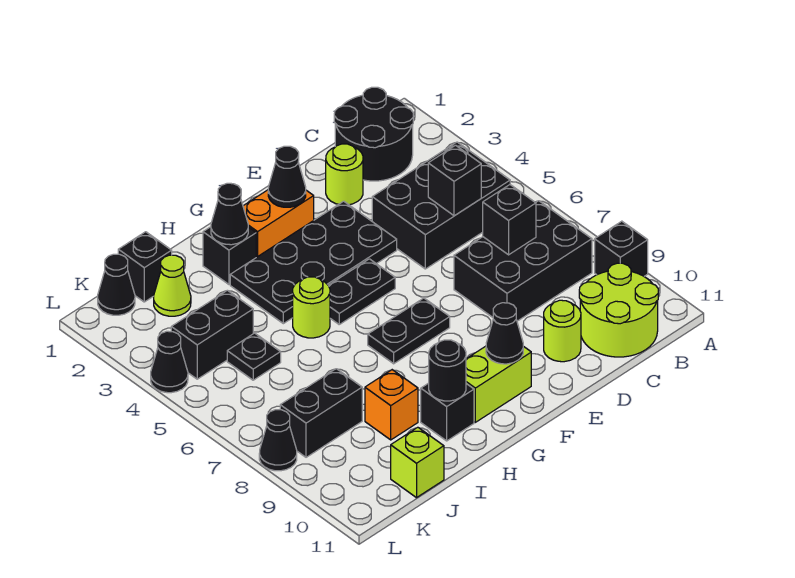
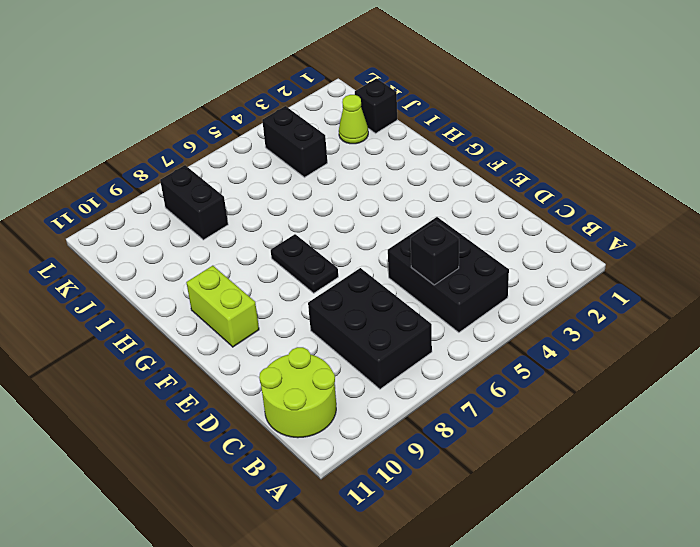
none -> black brick A9 level 1
none -> black round brick B1:C2 level 1
none -> lime round brick D2 level 1
none -> lime round brick D10 level 1

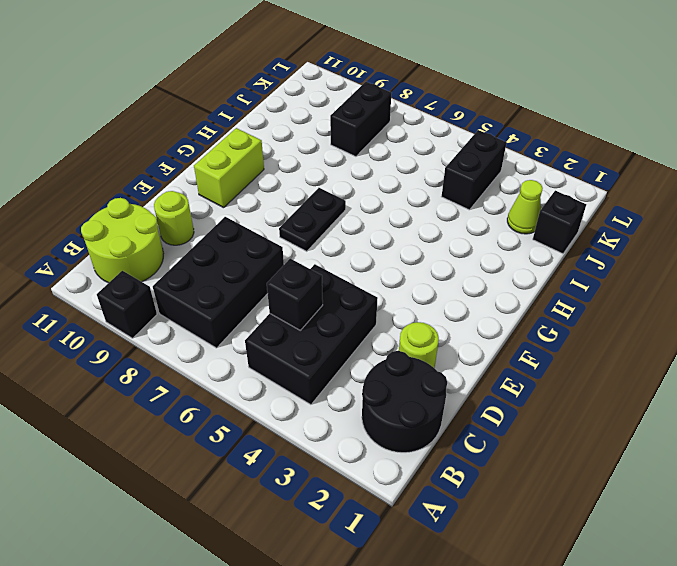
none -> black plate E3:H4 level 1
none -> orange brick F2:G2 level 1
none -> black plate F5:G5 level 1
none -> black brick H2 level 1

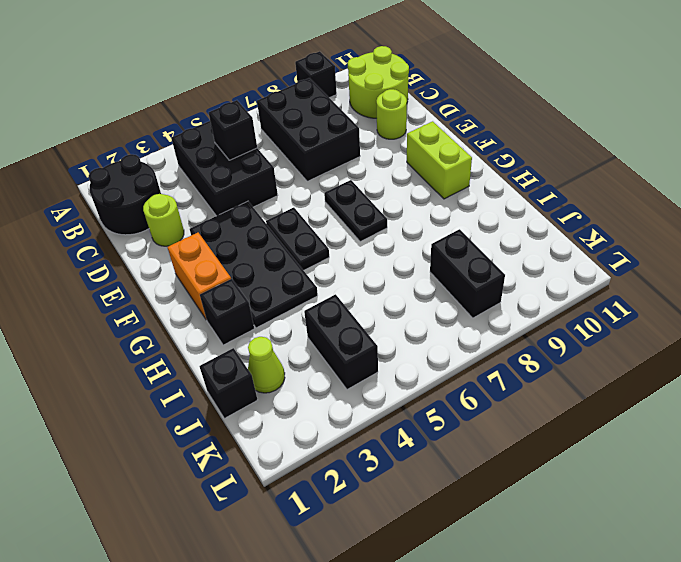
none -> lime round brick H5 level 1
none -> black brick H10 level 1
none -> orange brick I9 level 1
none -> black plate J5 level 1

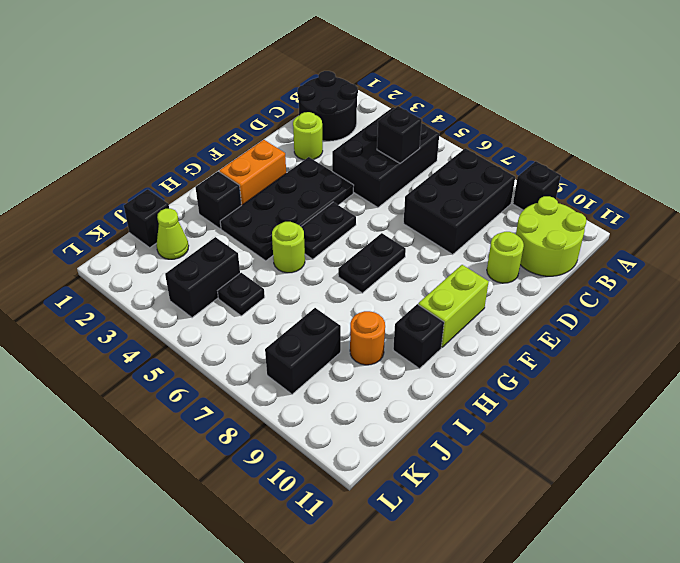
orange round brick I9 level 1 -> orange brick I9 level 1
none -> lime brick J11 level 1
none -> black cone K1 level 1
none -> black cone L4 level 1
none -> black cone L8 level 1

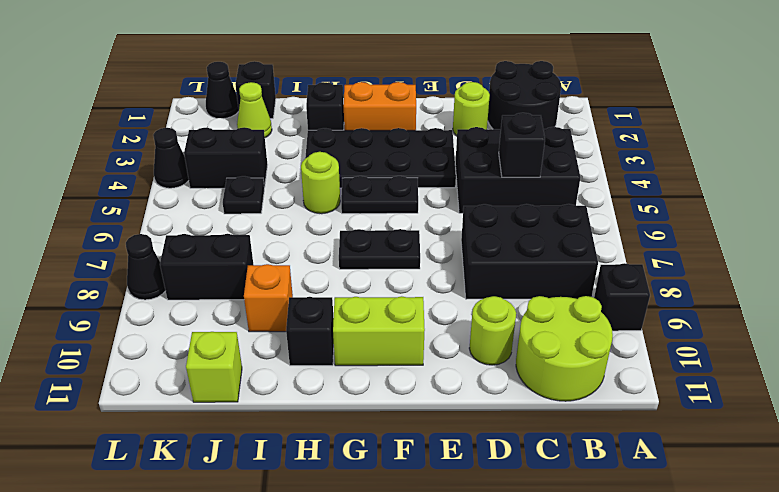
none -> black brick C7 level 2
none -> black cone F2 level 2
none -> black cone F10 level 2
none -> black cone H2 level 2

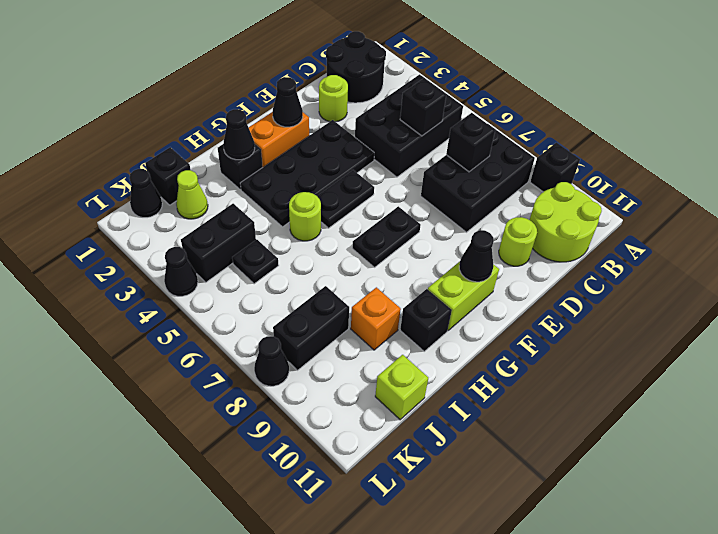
none -> black round brick H10 level 2

